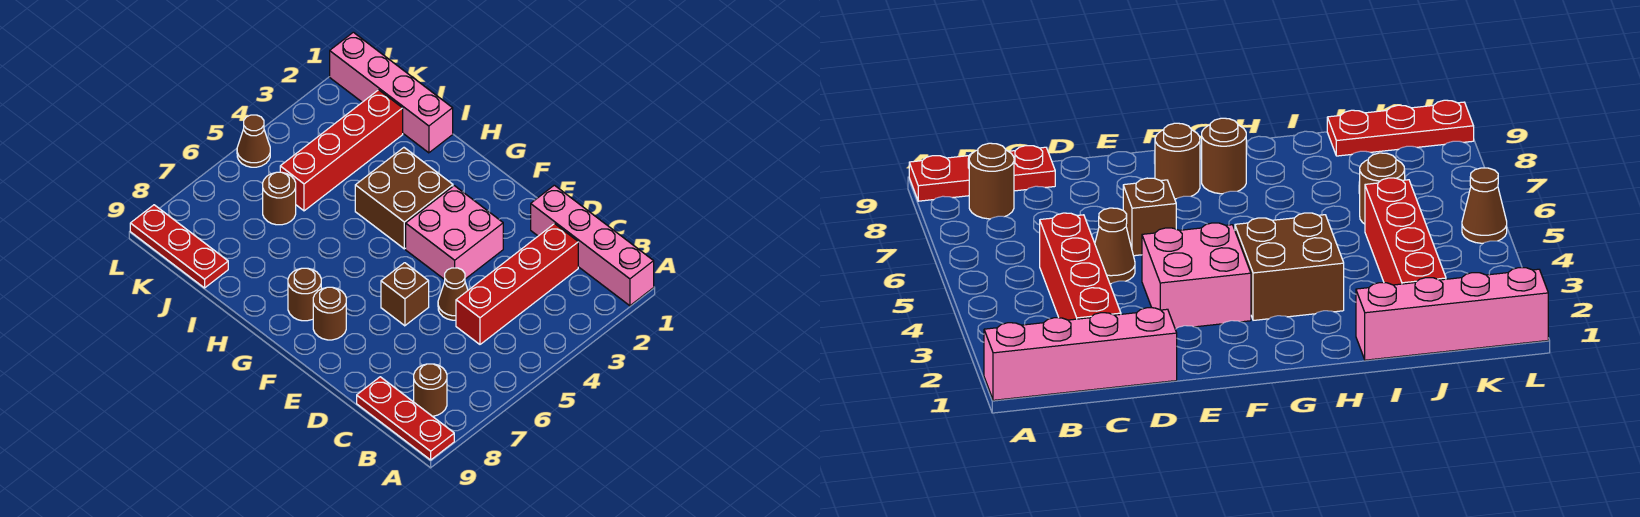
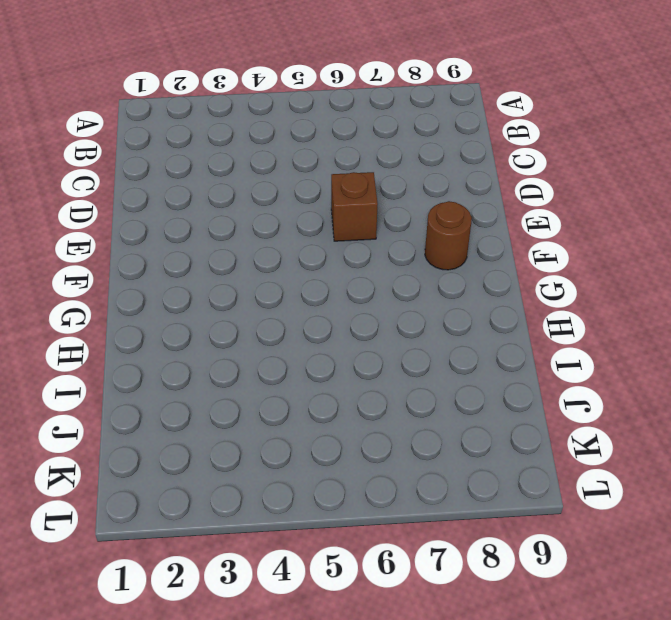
none -> pink brick A1:D1 level 1
none -> red plate A9:C9 level 1
none -> brown round brick B8 level 1

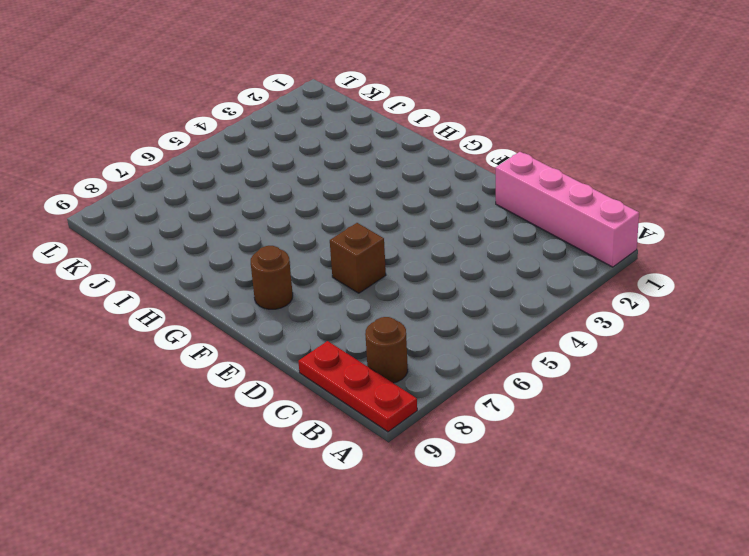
none -> red brick C2:C5 level 1
none -> brown cone D5 level 1
none -> pink brick E3:F4 level 1

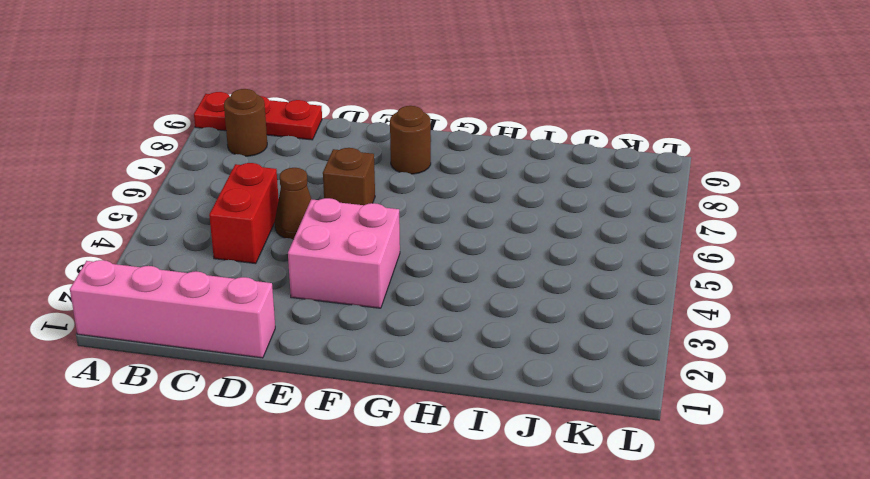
red brick C4:C5 level 1 -> red brick C2:C5 level 1
none -> brown brick G3:H4 level 1
none -> brown round brick G8 level 1
none -> pink brick I1:L1 level 1

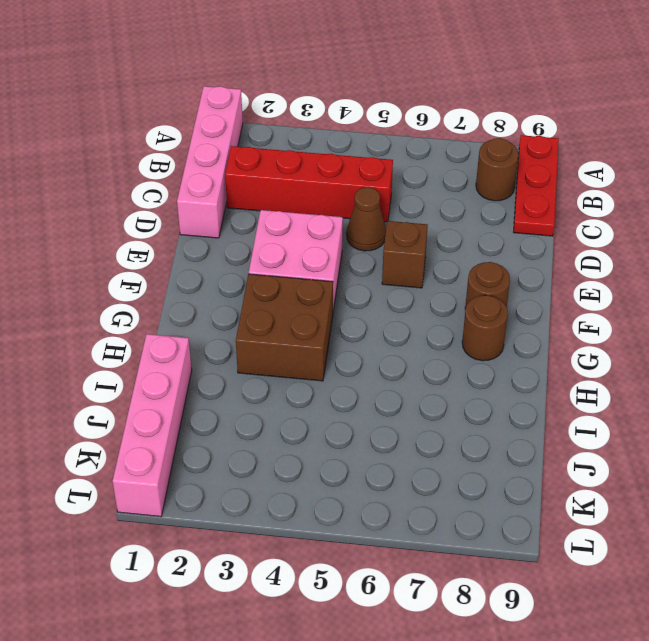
none -> red brick J2:J5 level 1
none -> brown round brick J6 level 1
none -> red plate J9:L9 level 1

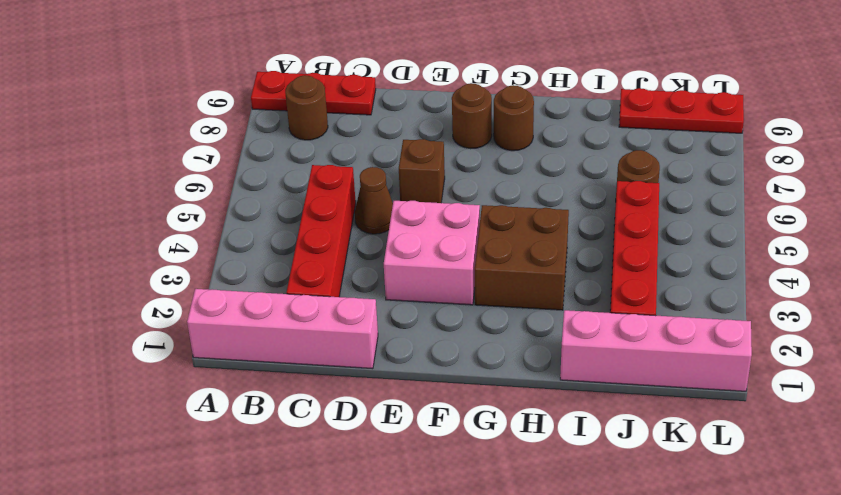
none -> brown cone L5 level 1

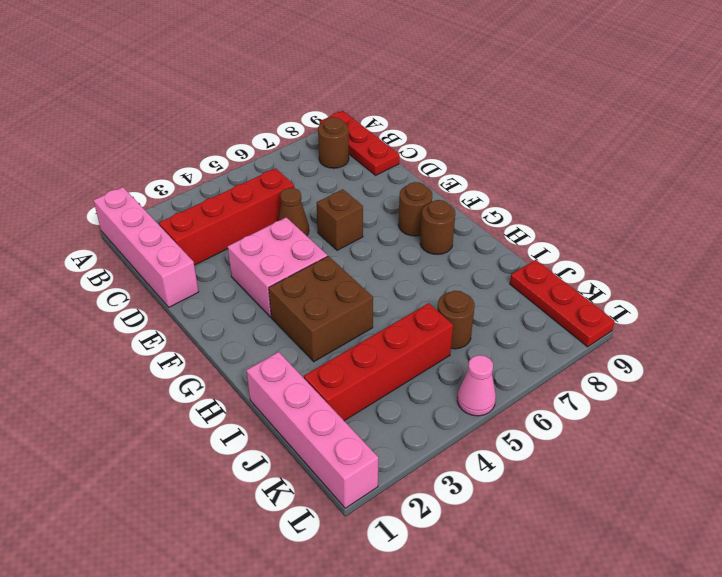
pink cone L5 level 1 -> brown cone L5 level 1

